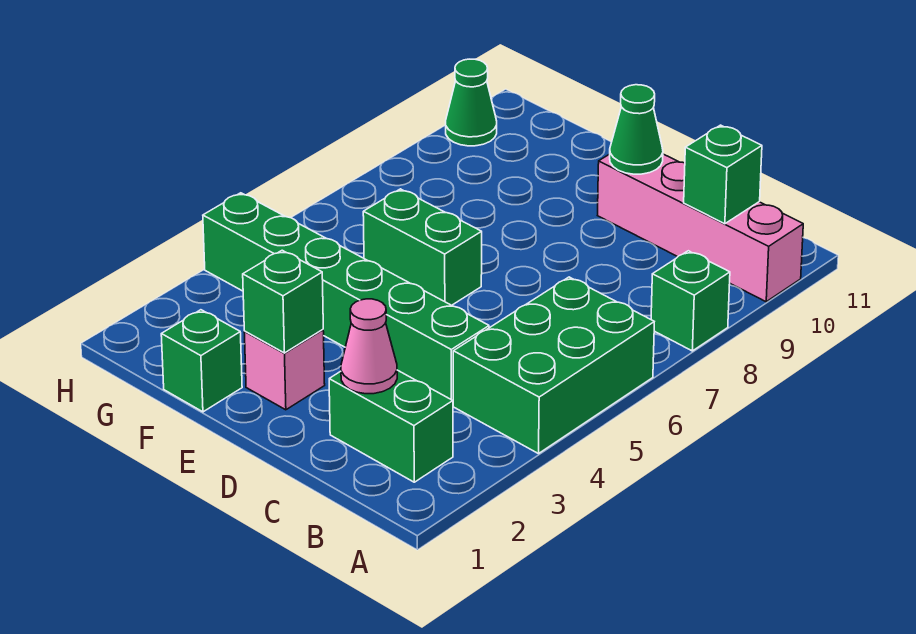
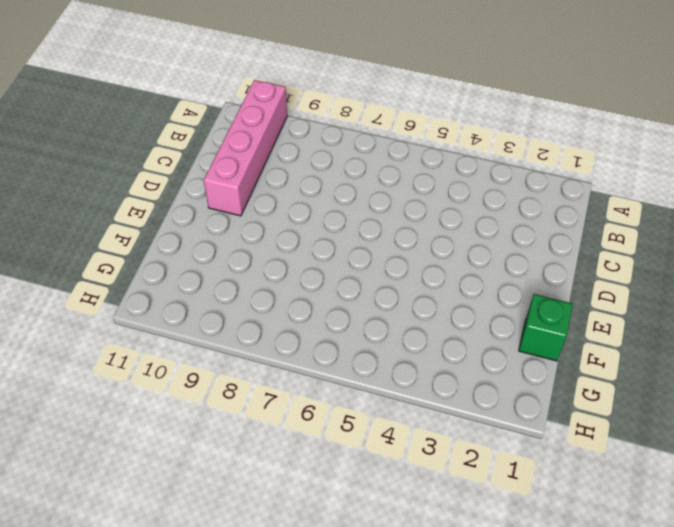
none -> green brick A4:B6 level 1
none -> green brick A8 level 1
none -> green brick B2:C2 level 1

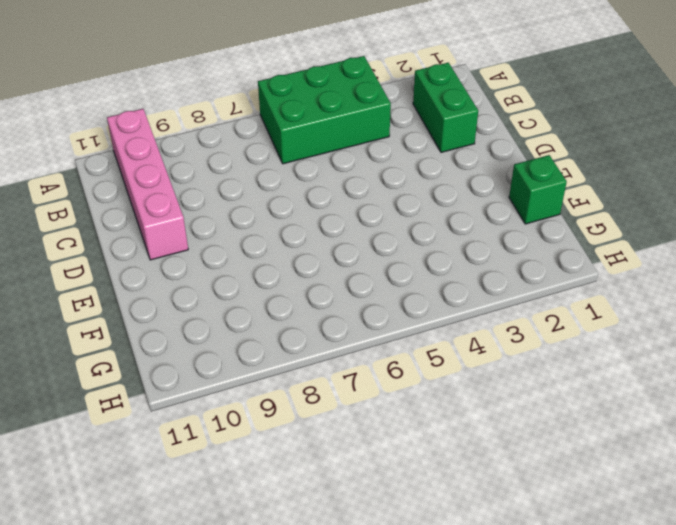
none -> green brick A8 level 1
none -> green brick C4:H4 level 1
none -> pink brick E2 level 1

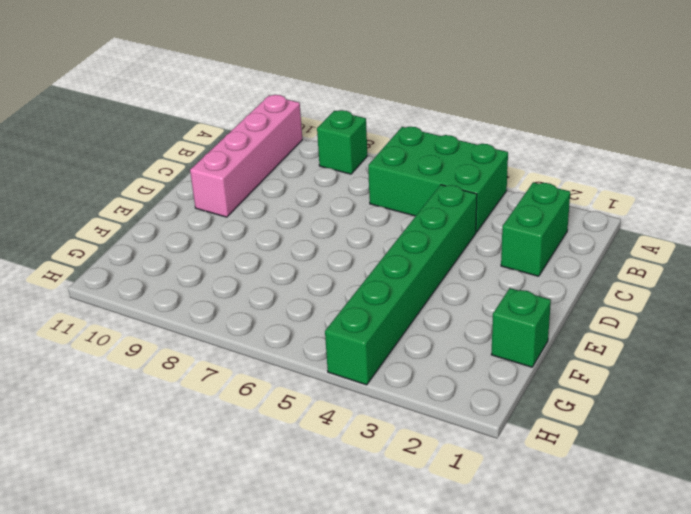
none -> pink brick E2 level 1
none -> green brick E6:F6 level 1
none -> green cone H10 level 1

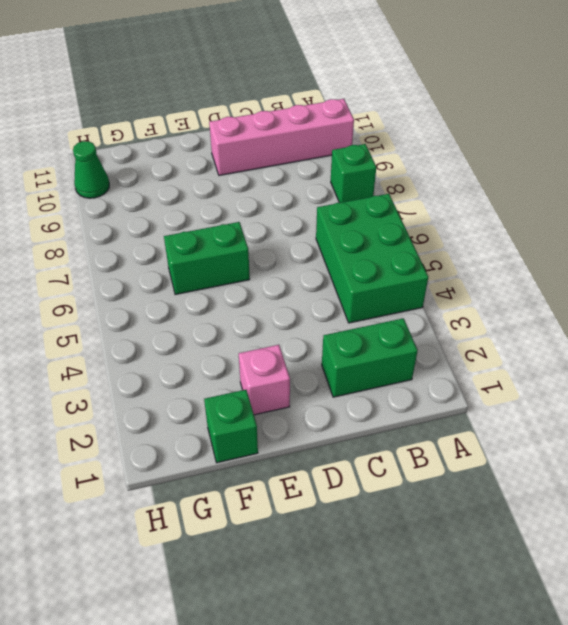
none -> green brick C4:H4 level 1
none -> green brick B10 level 2
none -> pink cone C2 level 2

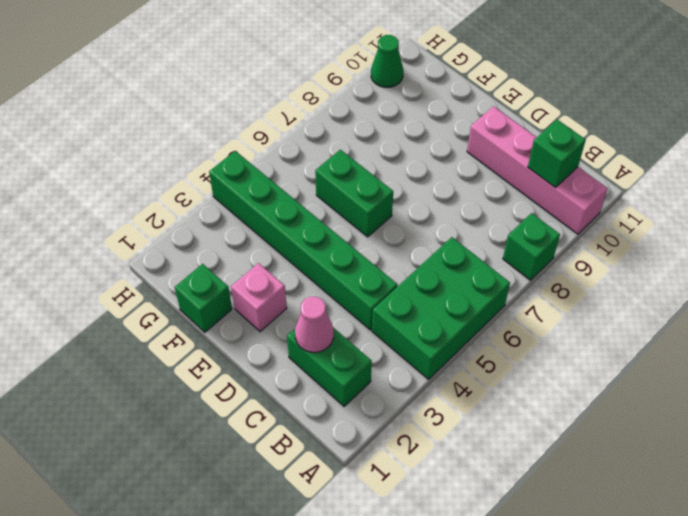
none -> green cone D10 level 2
none -> green brick E2 level 2

